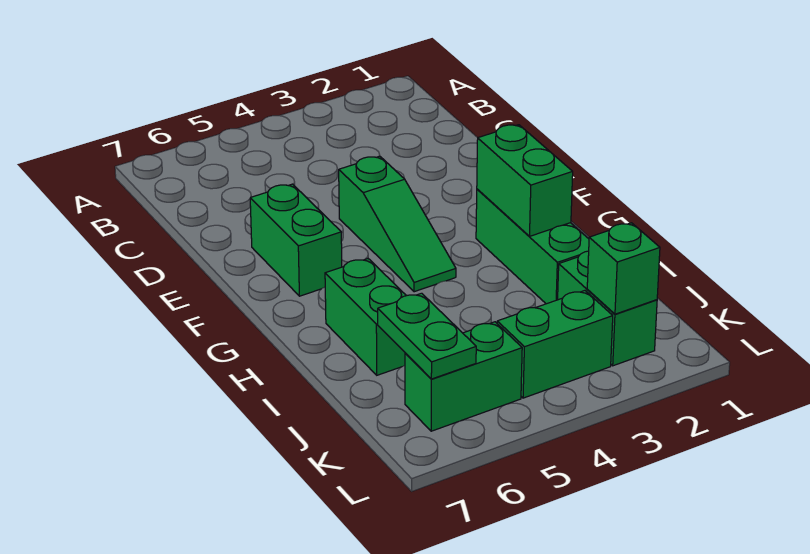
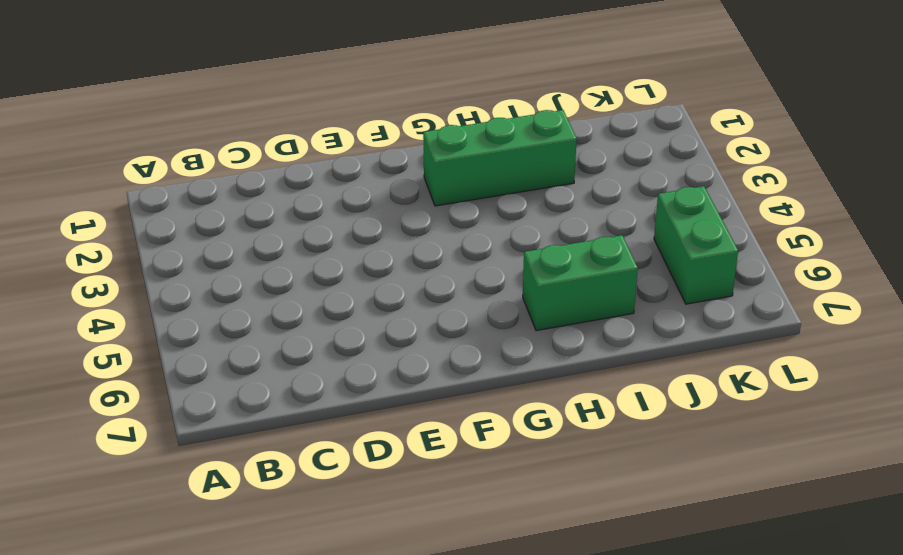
none -> green slope E4:G4 level 1 top E
none -> green brick E6:F6 level 1

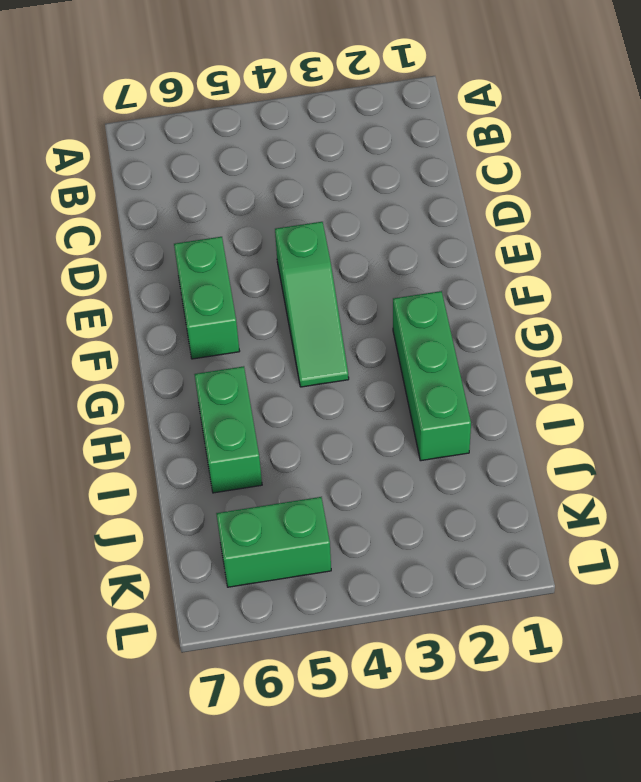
none -> green brick J2:K2 level 1
none -> green brick K3:K4 level 1

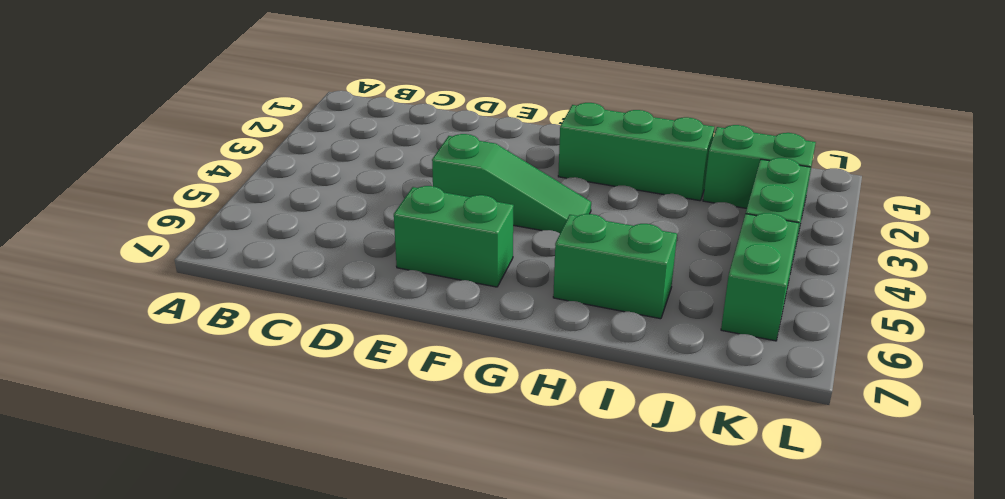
none -> green brick G2:H2 level 2
none -> green plate J6:K6 level 2

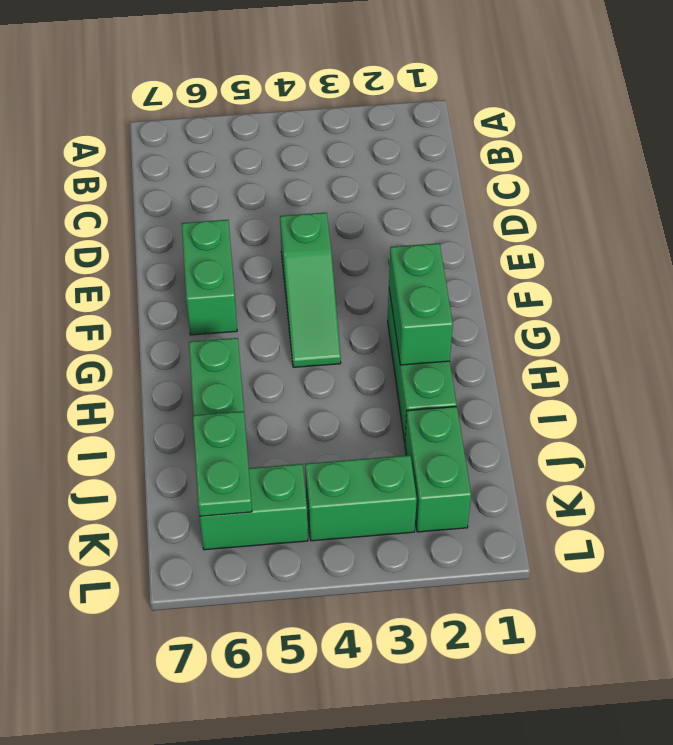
none -> green brick K2 level 2

